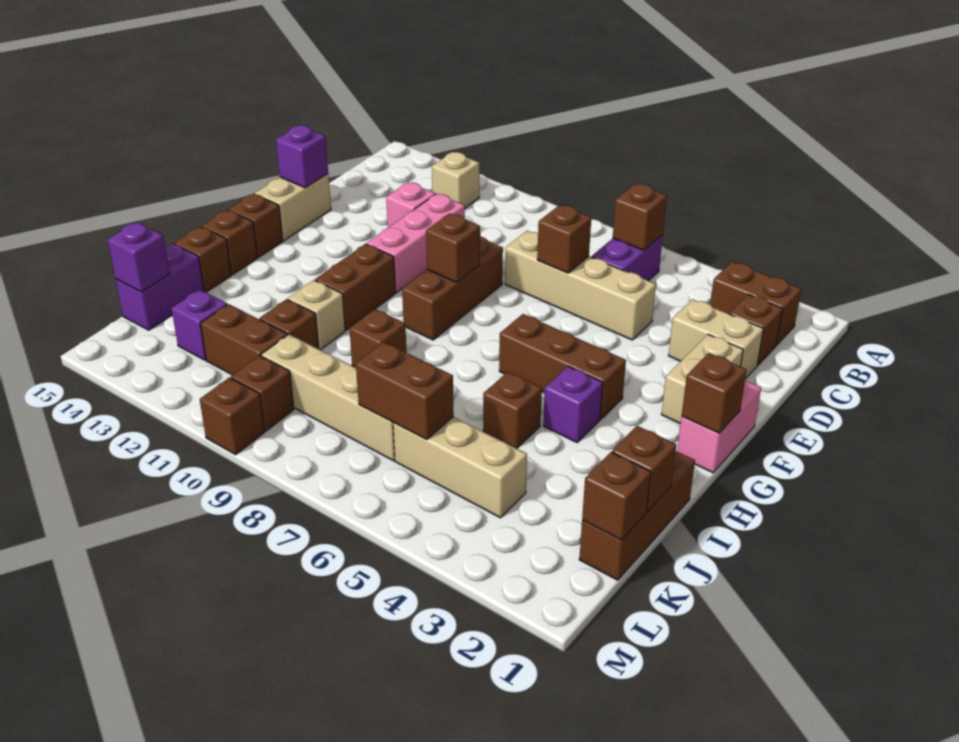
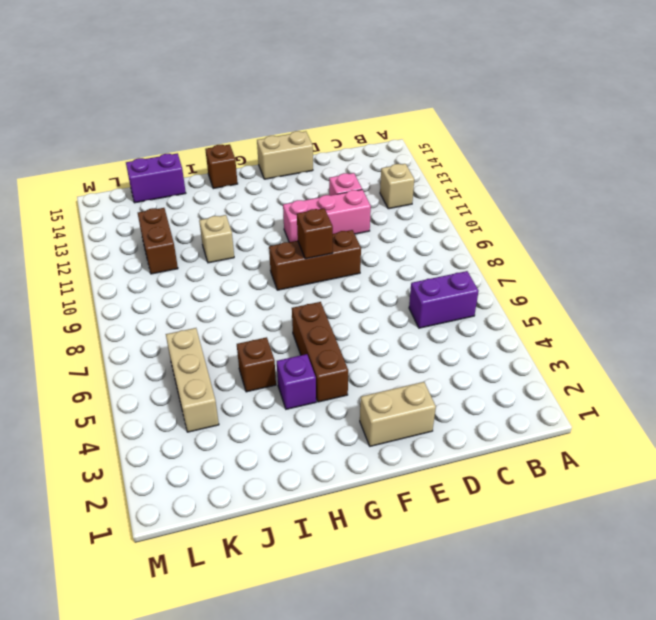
none -> brown brick B2:B3 level 1
none -> brown brick C2 level 1
none -> tan brick D2:D3 level 1
none -> tan brick D5:D8 level 1

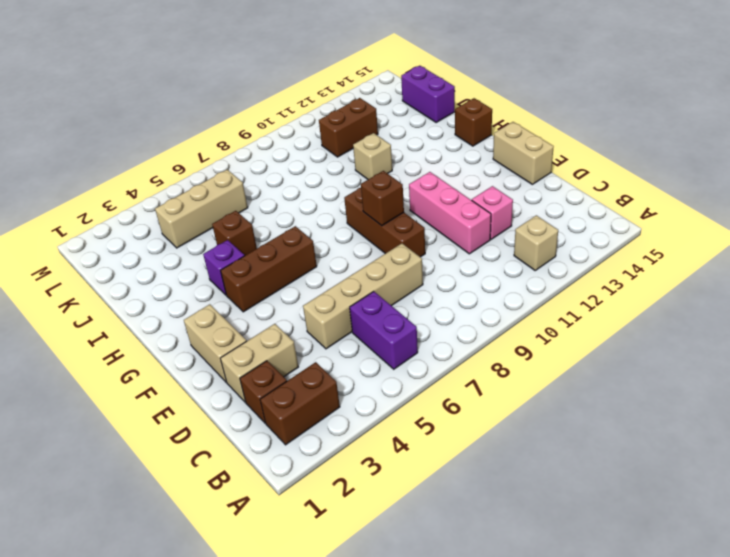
none -> pink brick F1:G1 level 1
none -> brown brick G11:H11 level 1
none -> brown brick G15 level 1
none -> brown brick I1:K1 level 1

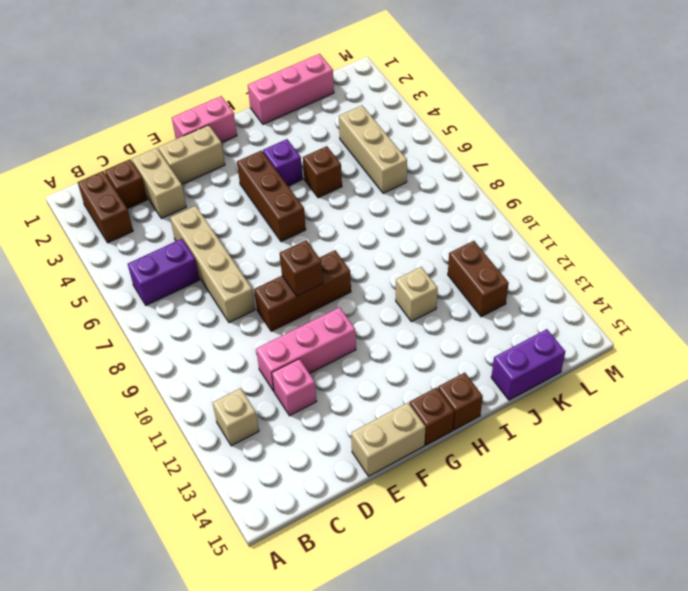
pink brick I1:K1 level 1 -> brown brick I1:K1 level 1
none -> brown brick G11:H11 level 1
none -> brown brick I9 level 1
none -> brown brick I15 level 1
none -> brown brick J11 level 1

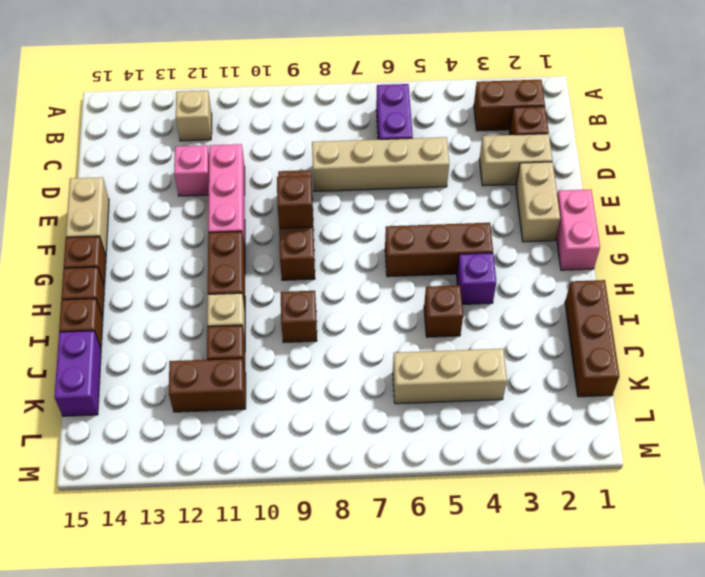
none -> tan brick K7:K10 level 1
none -> purple brick K13 level 1
none -> brown brick L10 level 1
none -> brown brick M10 level 1

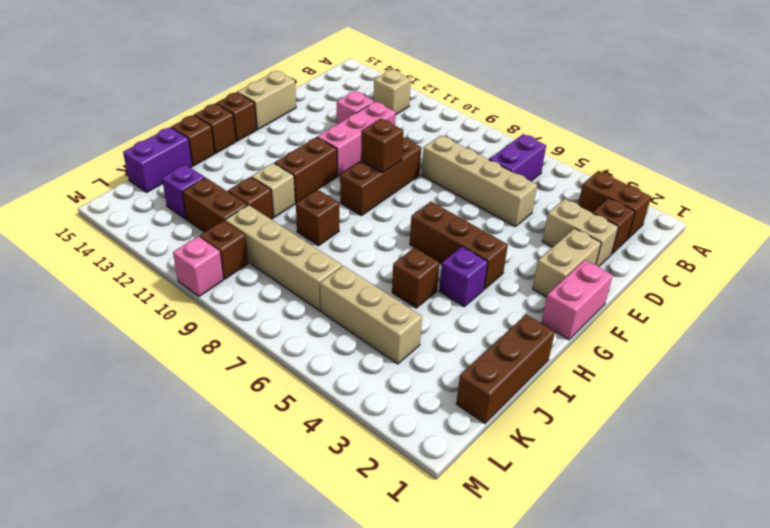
pink brick M10 level 1 -> brown brick M10 level 1
none -> brown brick B6 level 2
none -> brown brick D7 level 2
none -> purple brick E15 level 2
none -> brown brick G1 level 2

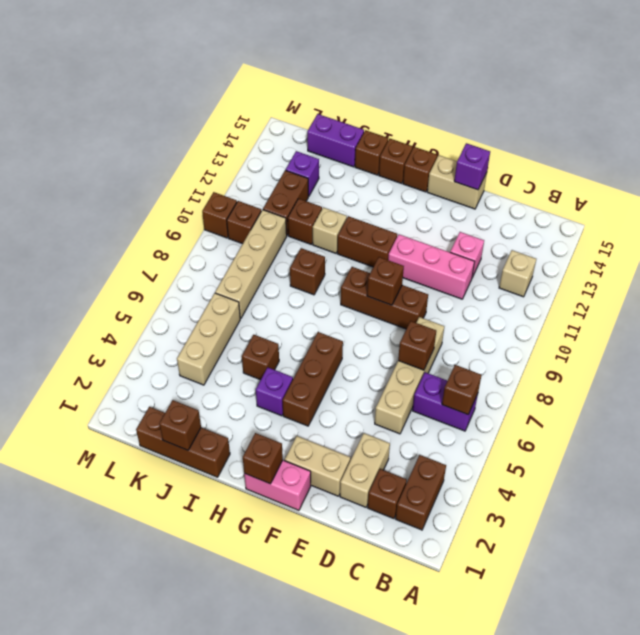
none -> brown brick K1 level 2
none -> brown brick K6:K7 level 2
none -> purple brick K15 level 2

